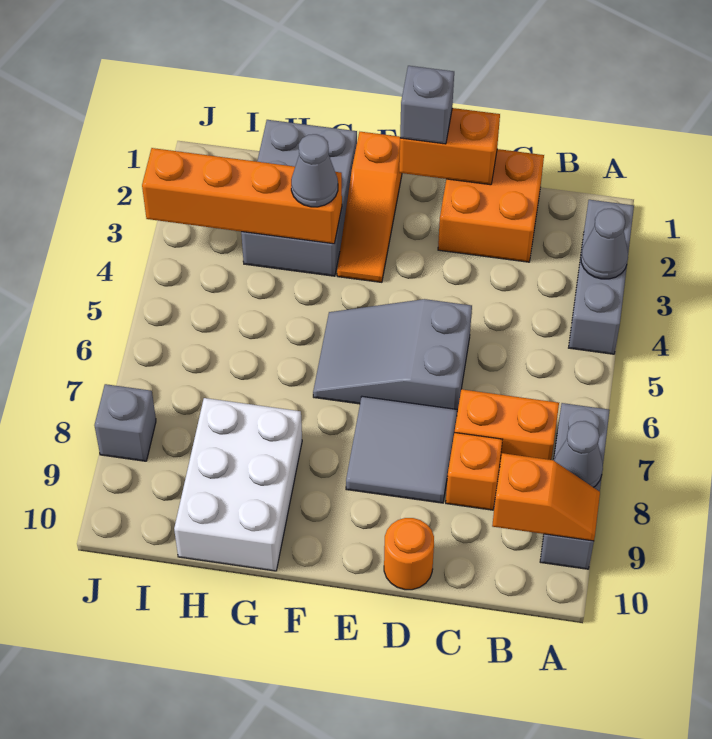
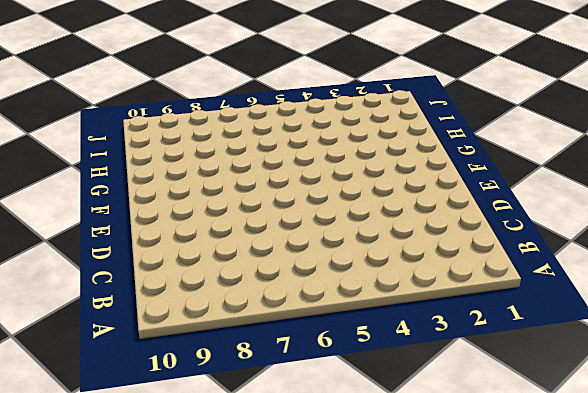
none -> grey brick A2:A4 level 1
none -> grey brick A7:A9 level 1
none -> orange brick B7:C7 level 1

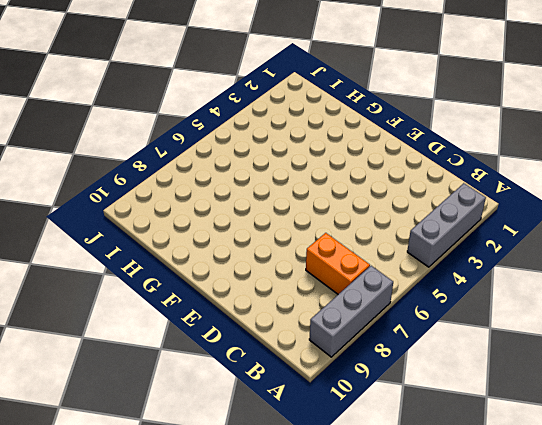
none -> orange brick C1:D2 level 1
none -> orange brick C8 level 1
none -> grey slope D5:F6 level 1 top D

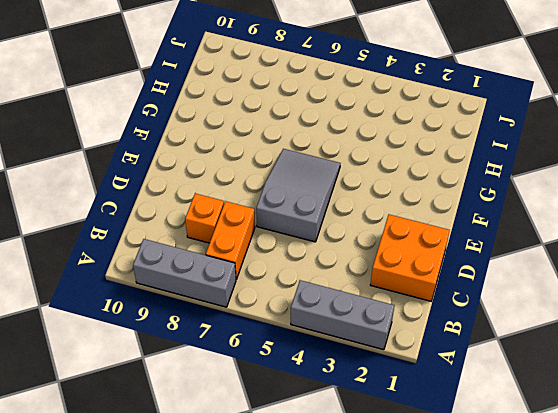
none -> grey tile D7:E8 level 1
none -> orange round brick D10 level 1
none -> orange slope F1:F3 level 1 top 1

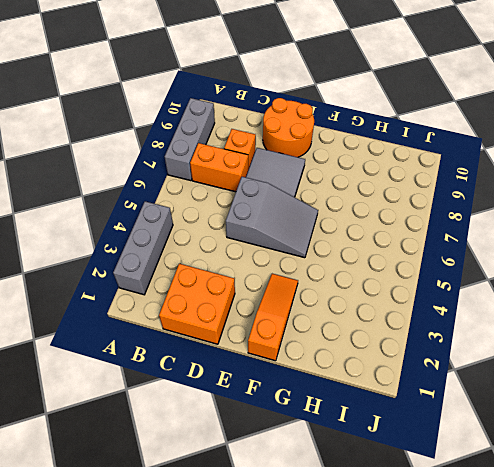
orange round brick D9:E10 level 1 -> orange round brick D10 level 1
none -> grey brick G1:H3 level 1
none -> white brick G8:H10 level 1
none -> grey brick J8 level 1

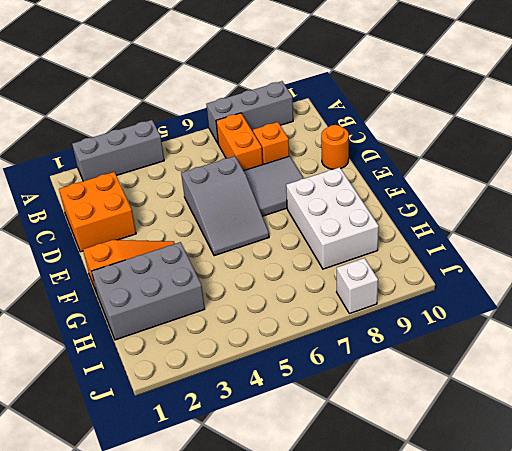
white brick F8:H9 level 1 -> white brick G8:H10 level 1
white brick J8 level 1 -> grey brick J8 level 1
none -> grey cone A3 level 2
none -> grey cone A8 level 2
none -> orange slope A9:B9 level 2 top B

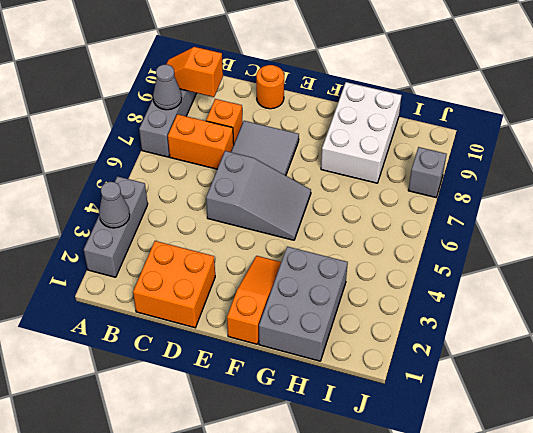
none -> orange brick D1:E1 level 2
none -> orange brick G3:J3 level 2
none -> grey brick E1 level 3

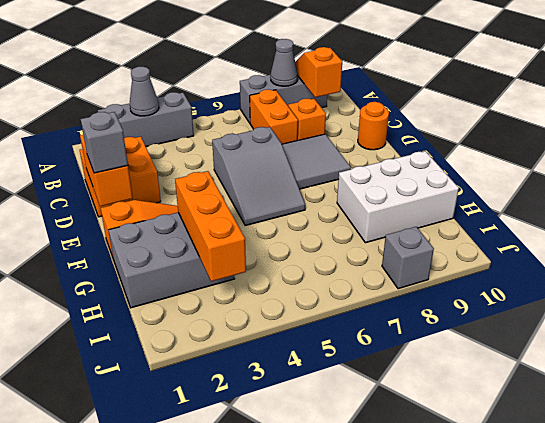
orange brick G3:I3 level 2 -> orange brick G3:J3 level 2
none -> grey cone G3 level 3

